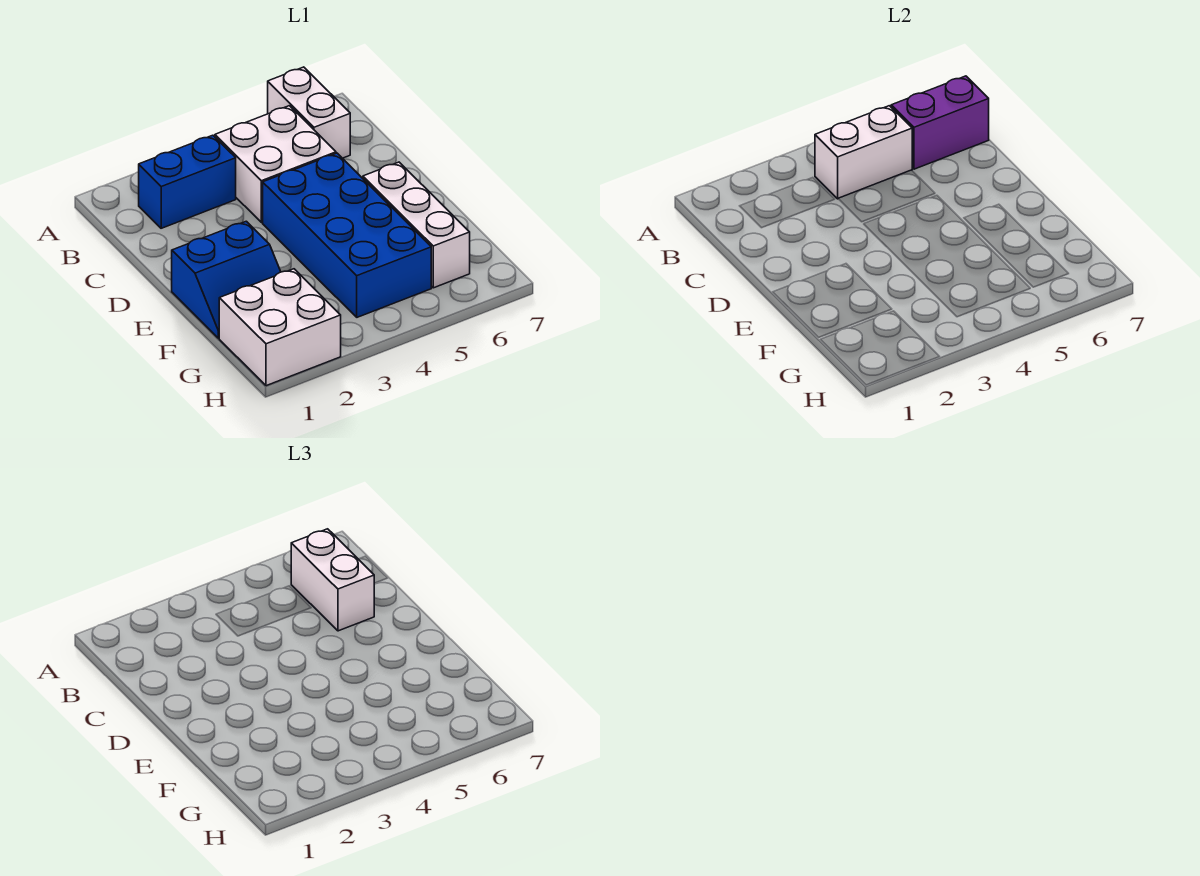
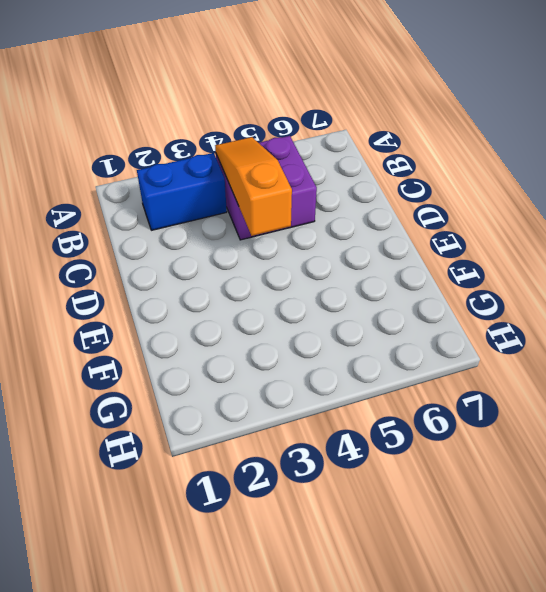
purple brick B4:C5 level 1 -> white brick B4:C5 level 1
orange slope B4:D4 level 2 top D -> white brick B4:B5 level 2
none -> white brick A6:B6 level 1
none -> blue brick D4:G5 level 1

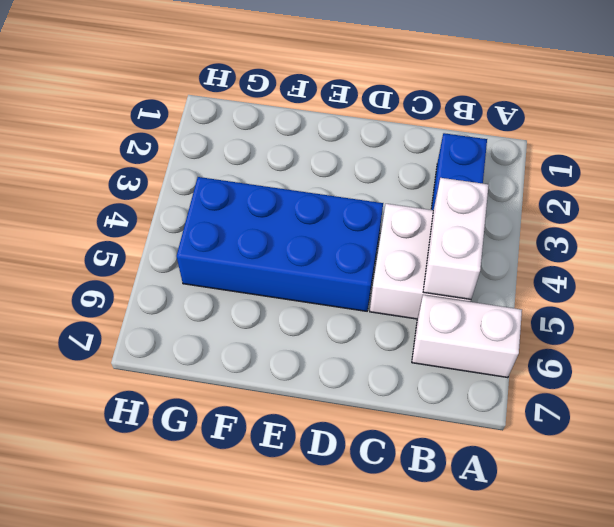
none -> blue slope E1:F2 level 1 top E
none -> white brick E6:G6 level 1

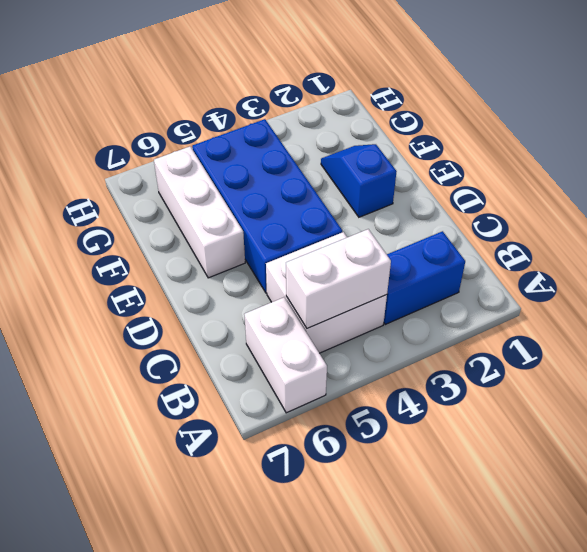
blue slope E2:F2 level 1 top E -> blue slope E1:F2 level 1 top E
none -> white brick G1:H2 level 1
none -> purple brick B6:B7 level 2

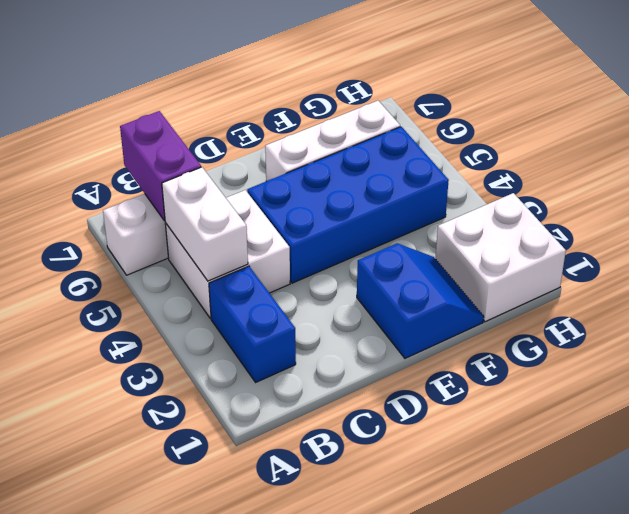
none -> white brick B6:C6 level 3

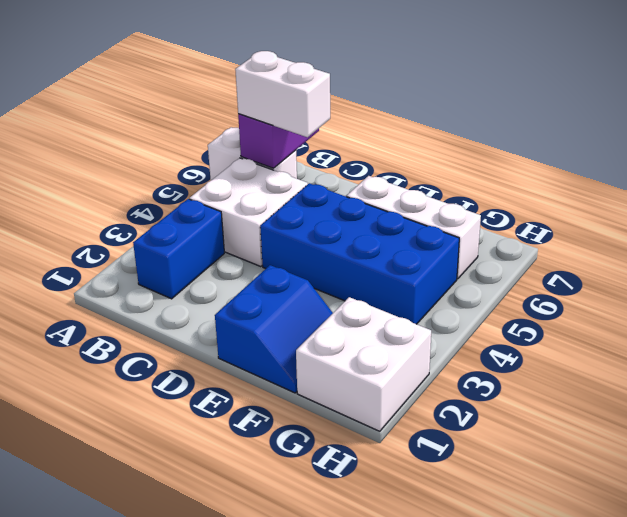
none -> white brick B4:B5 level 2

